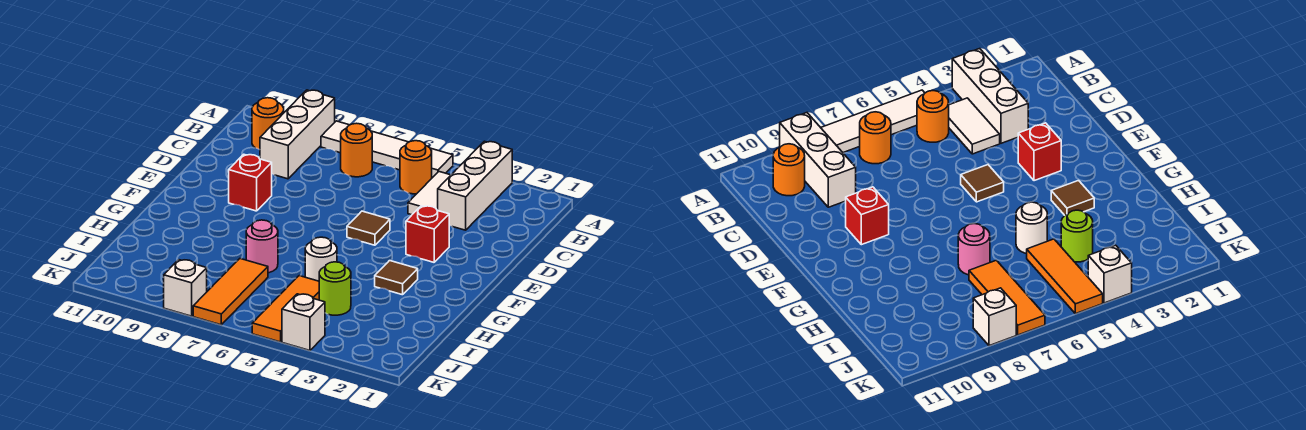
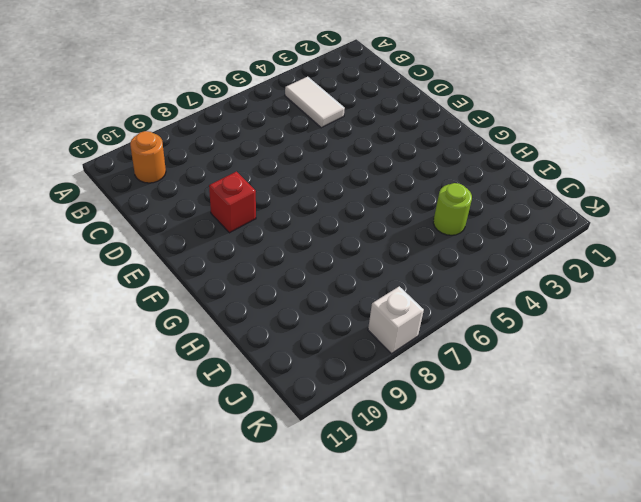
none -> white brick A3:C3 level 1
none -> white tile A5:A8 level 1
none -> white brick A9:C9 level 1

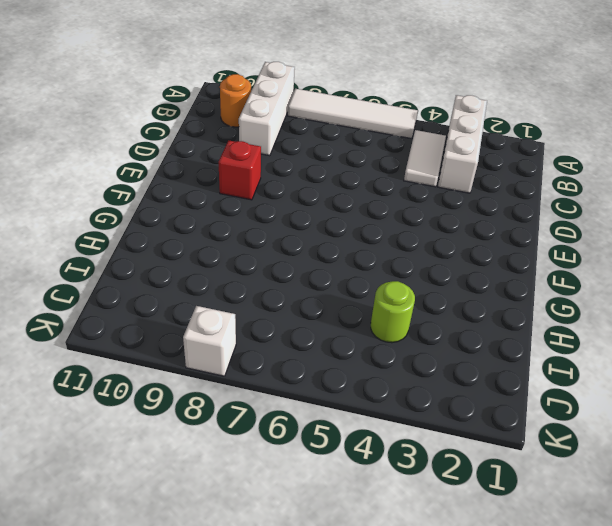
none -> orange round brick B5 level 1
none -> orange round brick B7 level 1
none -> red brick E3 level 1

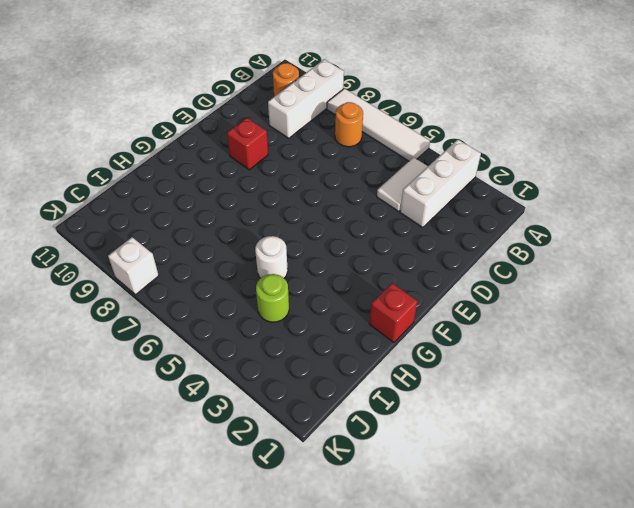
red brick G1 level 1 -> red brick E3 level 1
none -> orange round brick B5 level 1
none -> brown tile E5 level 1
none -> brown tile G3 level 1

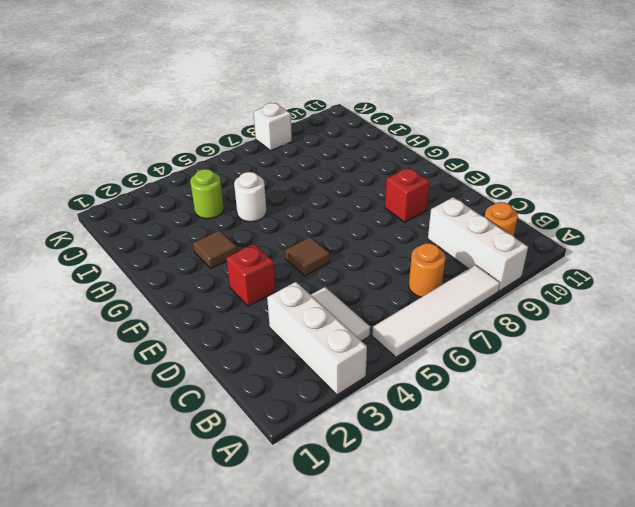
none -> orange round brick B5 level 1
none -> pink round brick H7 level 1
none -> orange tile I5:K5 level 1

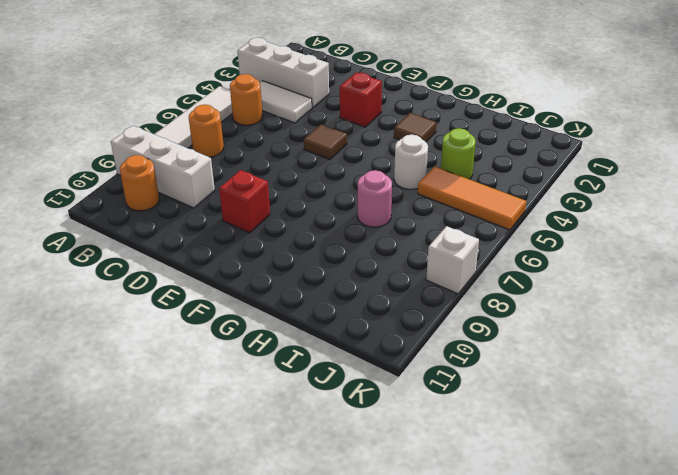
none -> orange tile I7:K7 level 1
none -> white brick K4 level 1

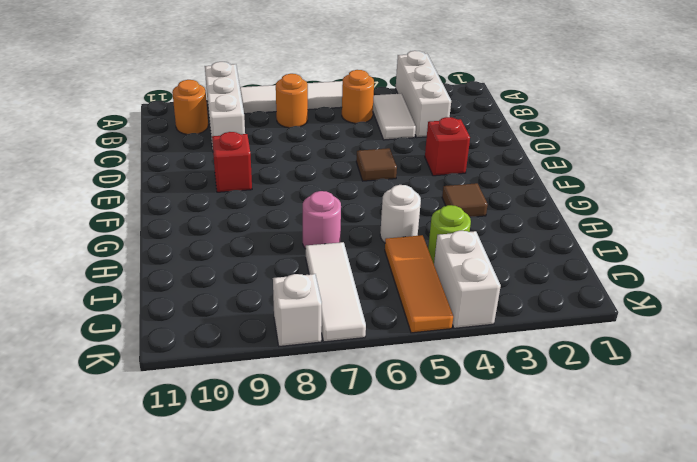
white tile I7:K7 level 1 -> orange tile I7:K7 level 1
white brick J4:K4 level 1 -> white brick K4 level 1

